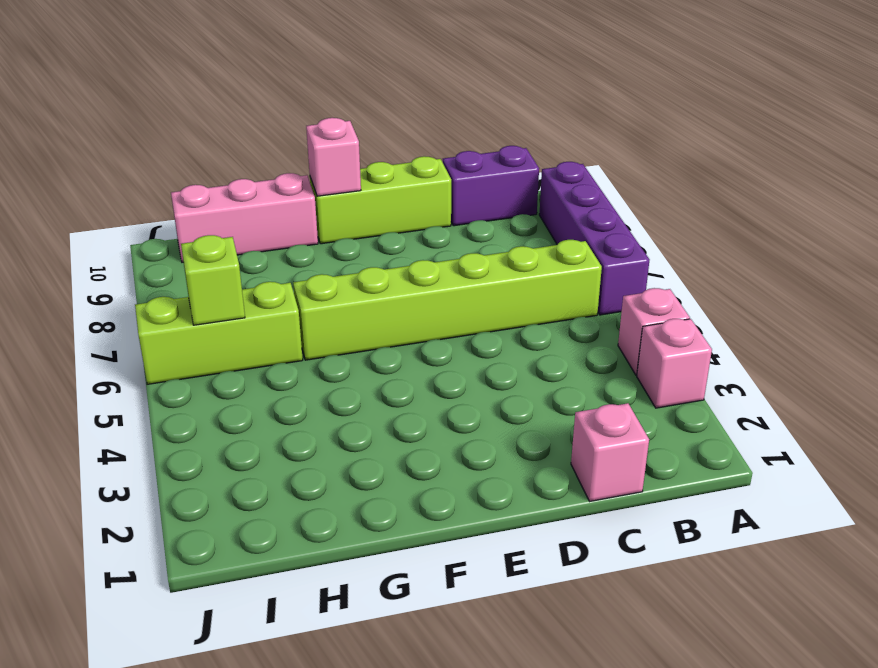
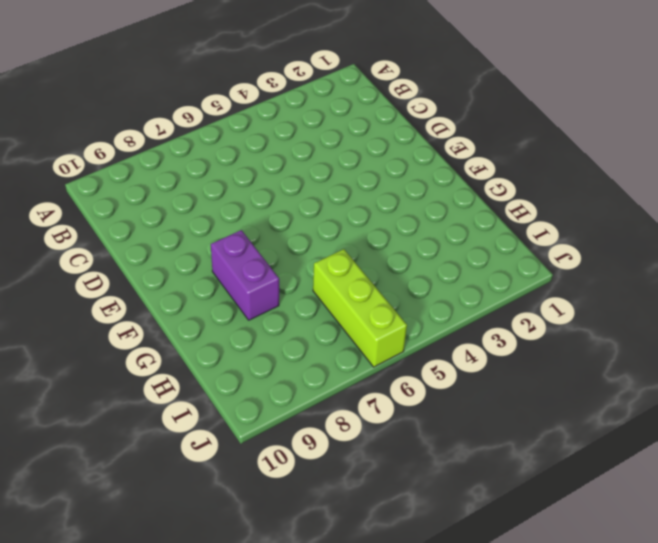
purple brick F8:G8 level 1 -> purple brick B10:C10 level 1
none -> pink brick A3 level 1
none -> pink brick A4 level 1

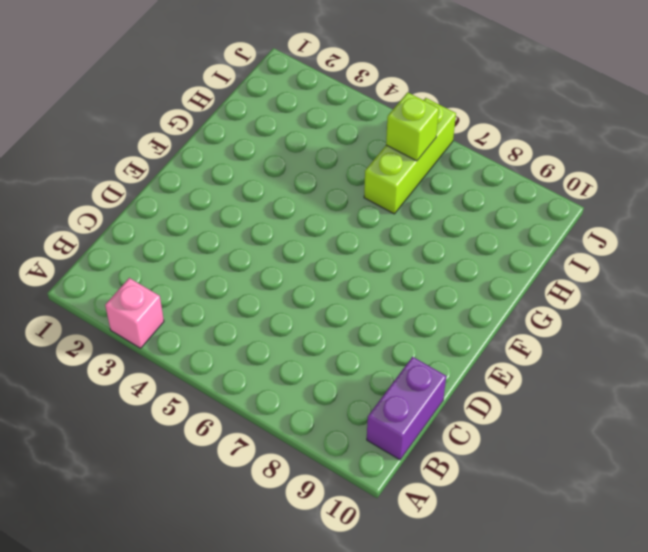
none -> pink brick A4 level 1
none -> purple brick A6:A9 level 1

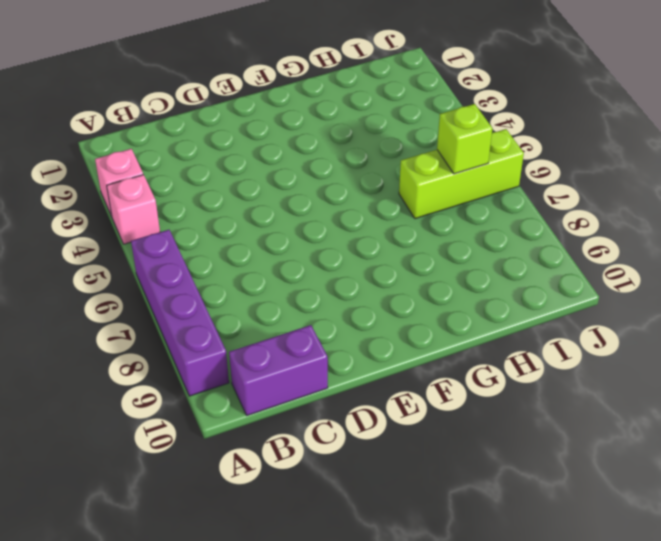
none -> lime brick B6:G6 level 1
none -> pink brick C1 level 1

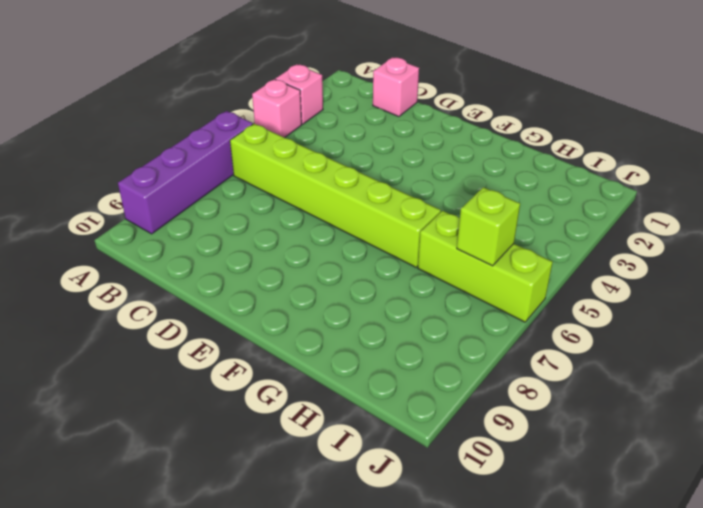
none -> purple brick B10:C10 level 1
none -> lime brick D10:F10 level 1

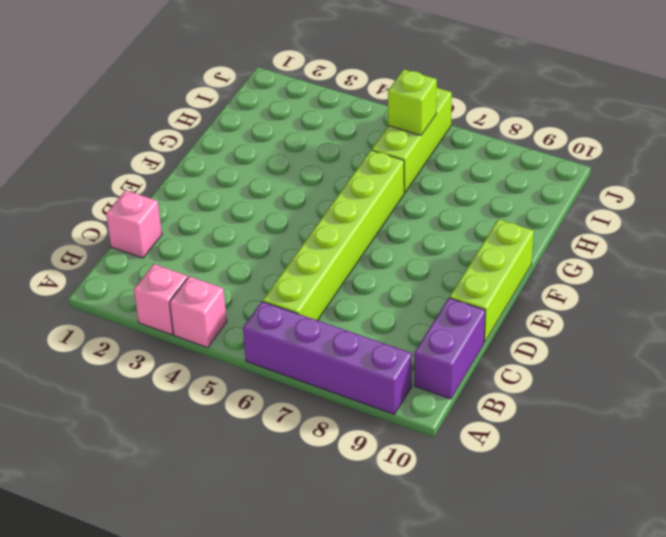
none -> pink brick G10:I10 level 1
none -> pink brick F10 level 2

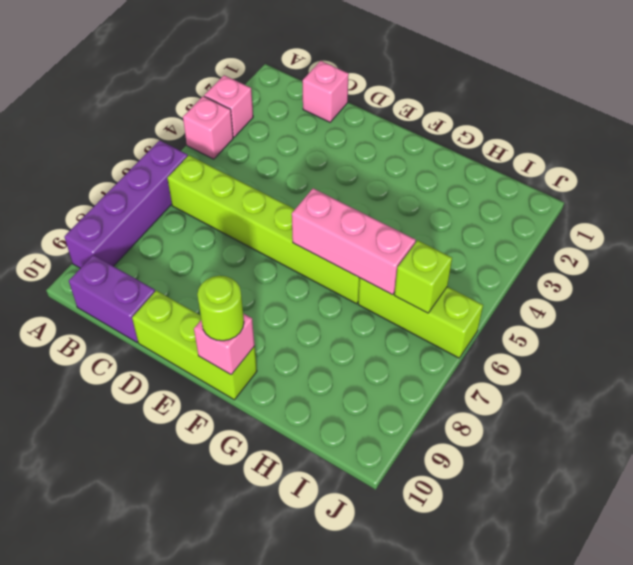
pink brick F6:H6 level 2 -> pink brick G10:I10 level 1
lime round brick F10 level 3 -> none

